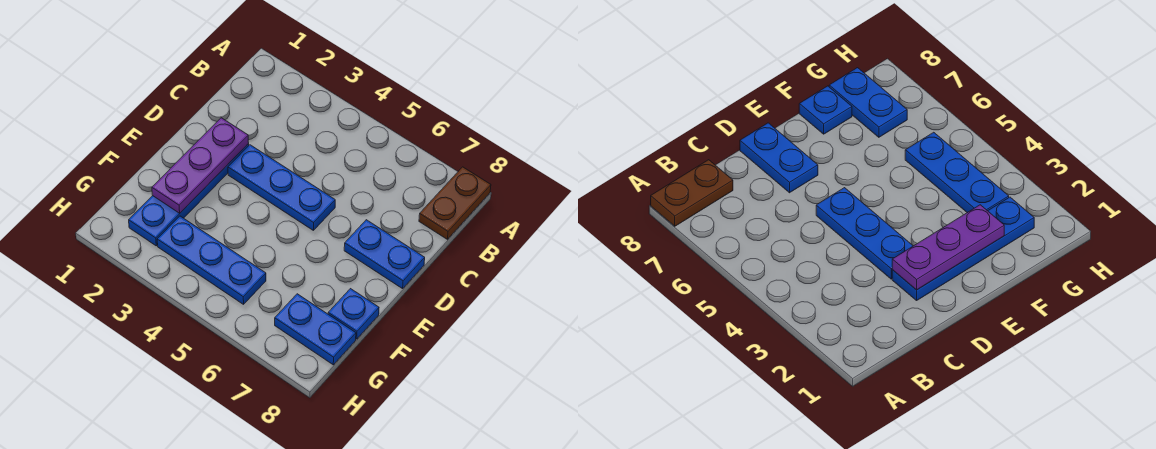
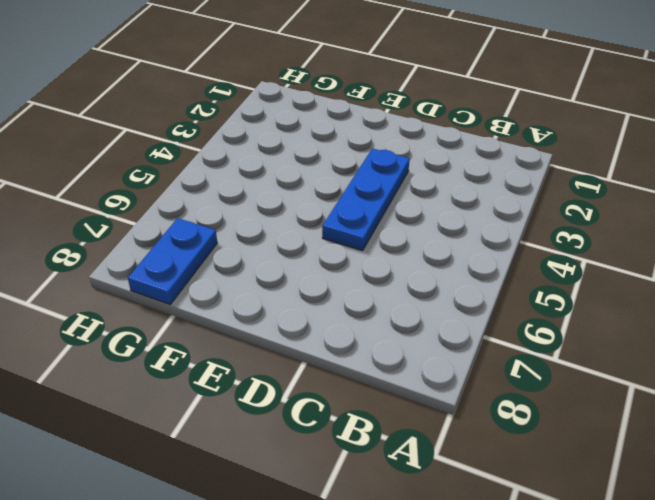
none -> brown plate A8:B8 level 1
none -> blue plate D2:G2 level 1

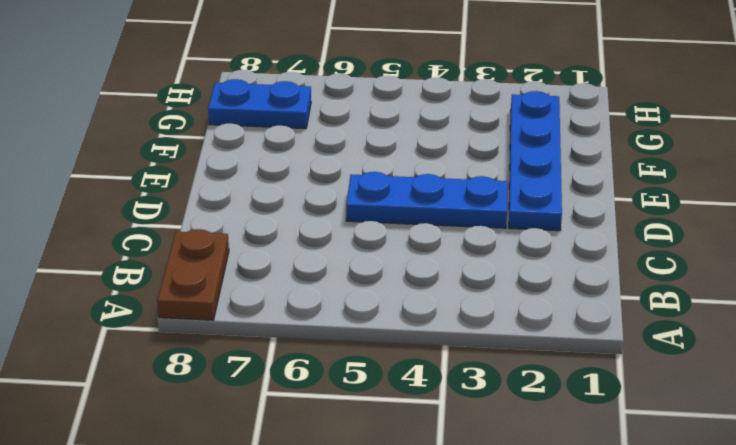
none -> blue plate D7:D8 level 1
none -> blue plate F8 level 1

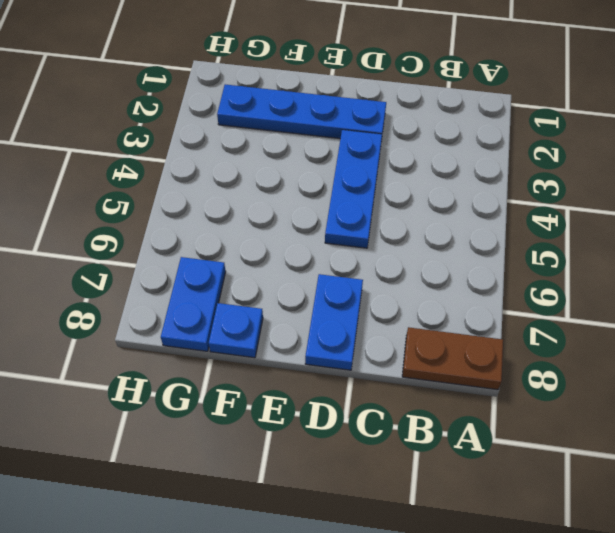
none -> blue plate G3:G5 level 1
none -> purple plate D2:F2 level 2

